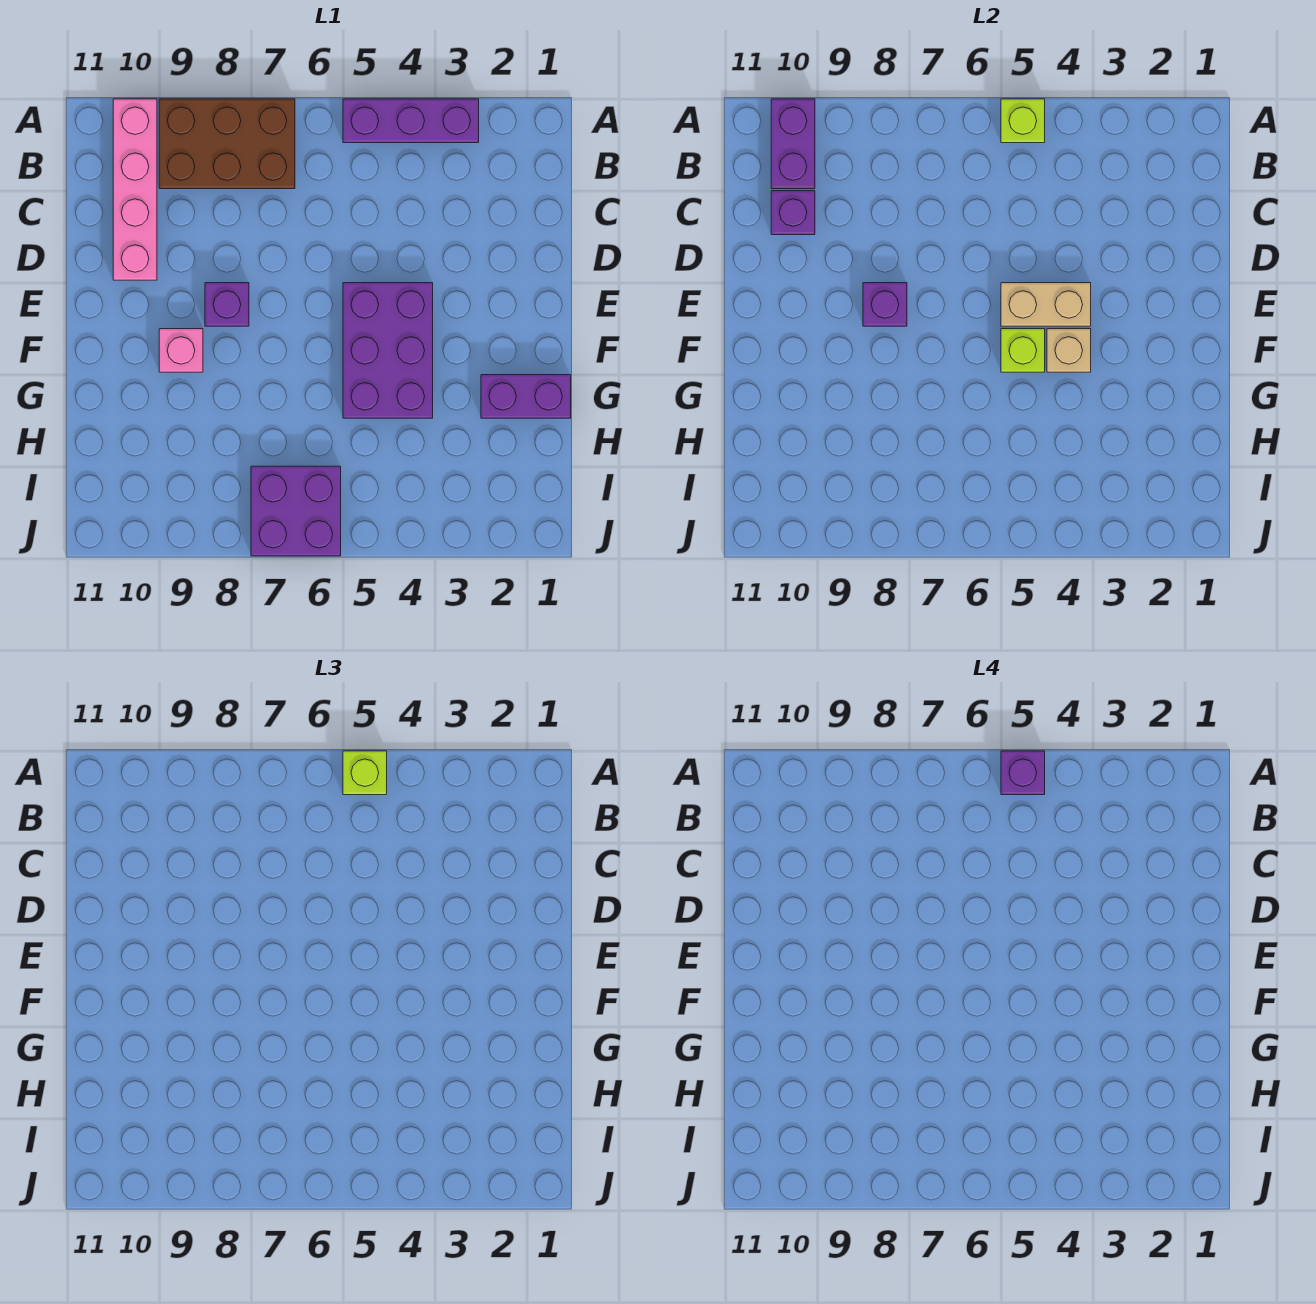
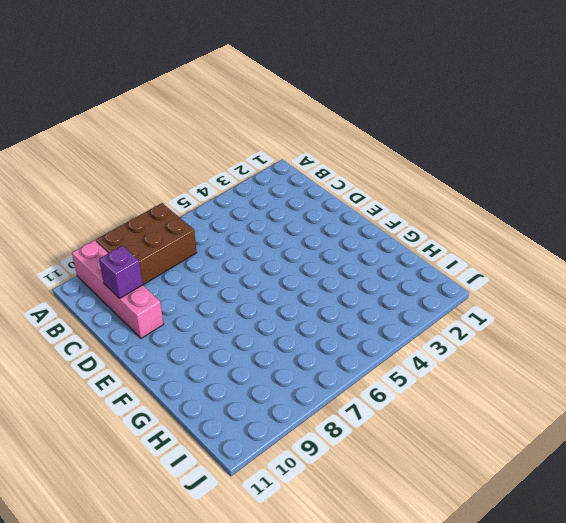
none -> purple brick A3:A5 level 1
none -> purple brick E4:G5 level 1
none -> purple brick E8 level 1

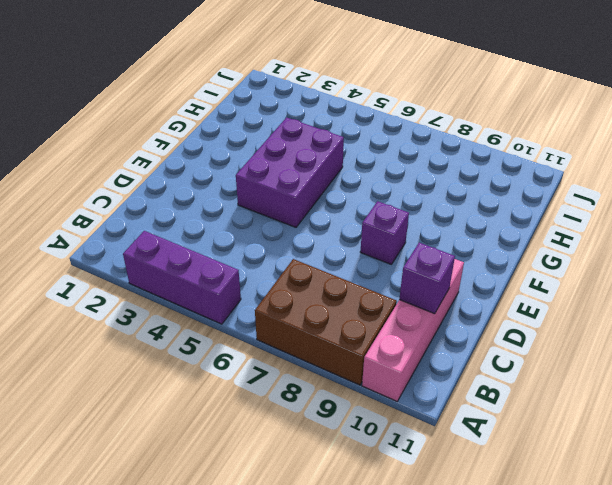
none -> pink brick F9 level 1
none -> purple brick G1:G2 level 1
none -> purple brick I6:J7 level 1

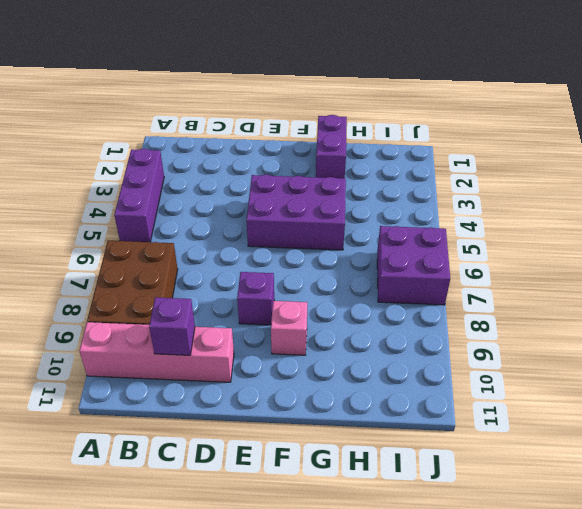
none -> lime brick A5 level 2
none -> purple brick A10:B10 level 2
none -> tan brick E4:E5 level 2

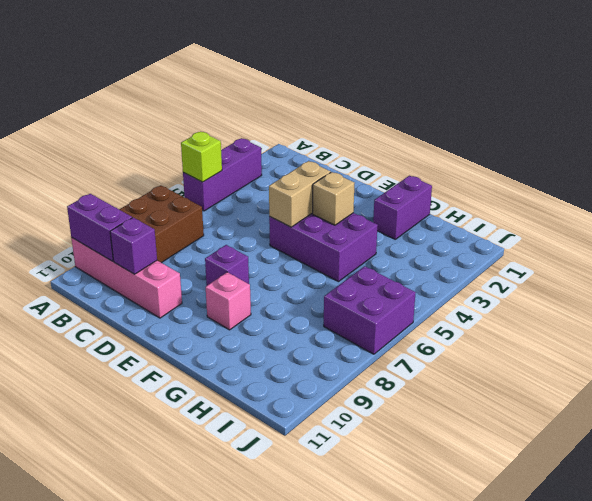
none -> purple brick E8 level 2
none -> lime brick F5 level 2
none -> lime brick A5 level 3

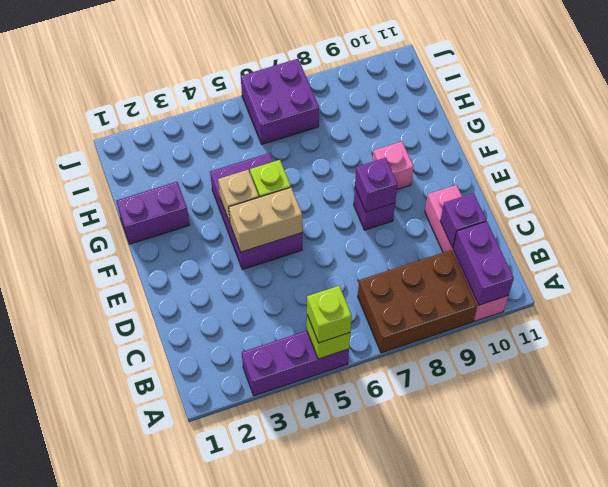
none -> purple brick A5 level 4

